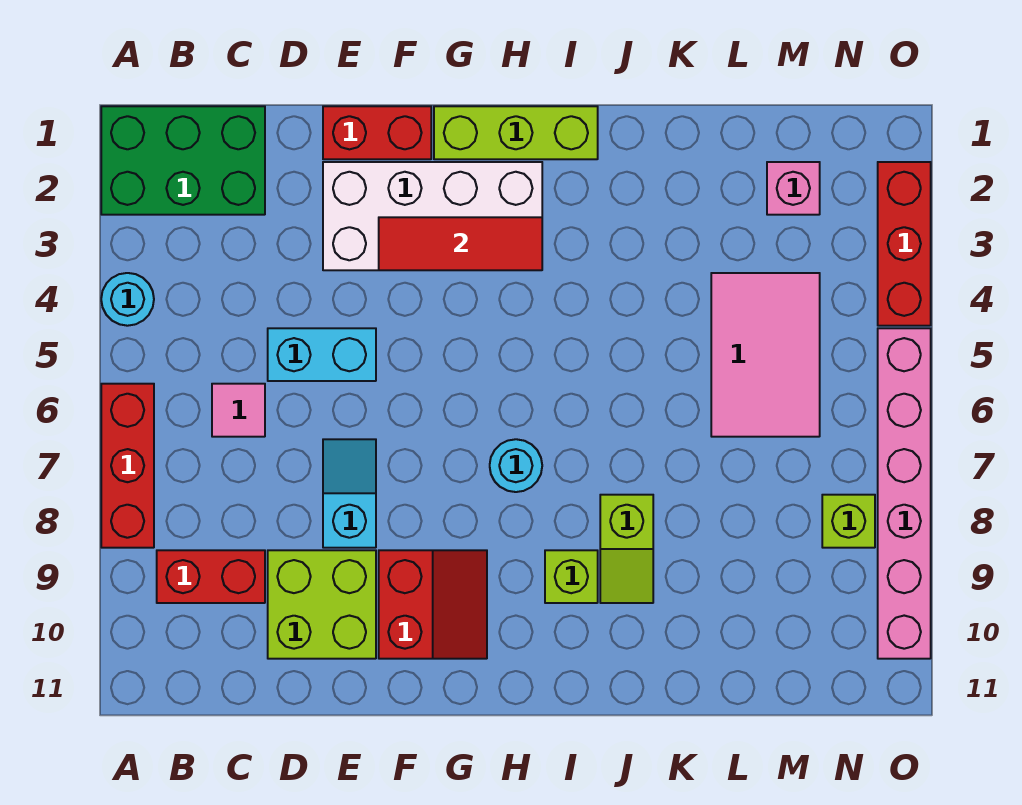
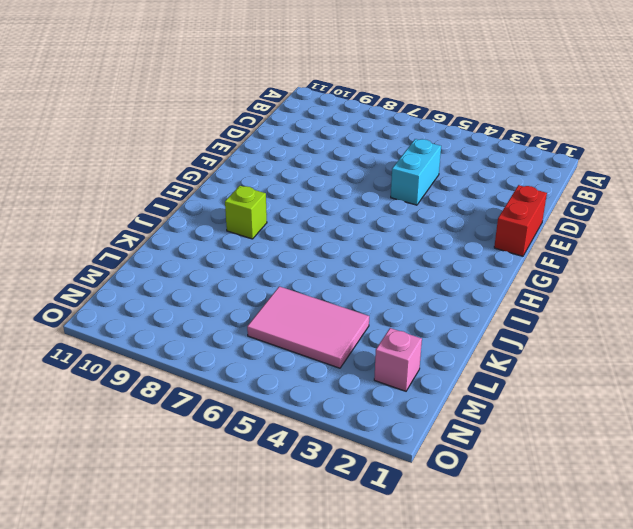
none -> green brick A1:C2 level 1
none -> cyan round brick A4 level 1
none -> red brick A6:A8 level 1

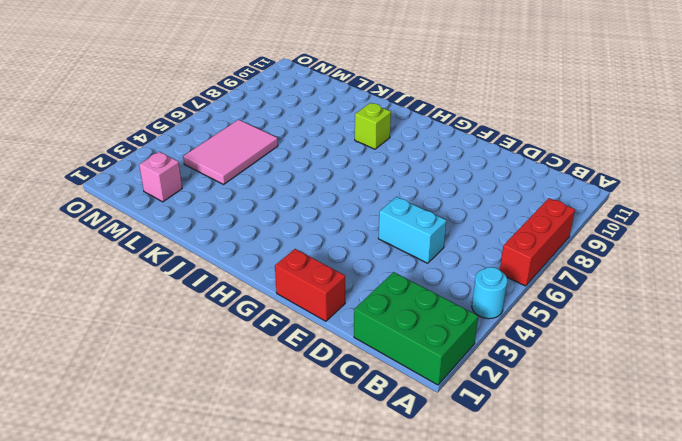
none -> red brick B9:C9 level 1
none -> pink tile C6 level 1
none -> lime brick D9:E10 level 1

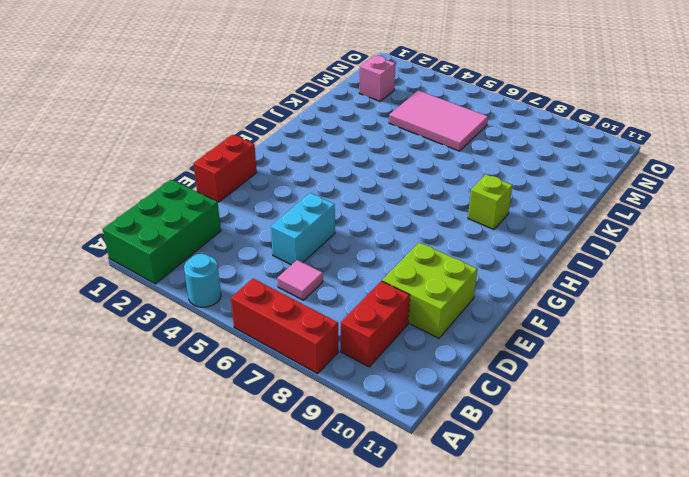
none -> white brick E2:H3 level 1
none -> cyan slope E7:E8 level 1 top 8
none -> red slope F9:G10 level 1 top F

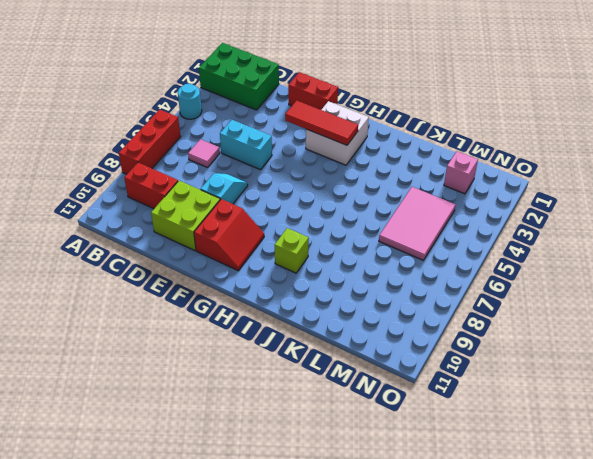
white brick G2:H3 level 1 -> white brick E2:H3 level 1
none -> lime brick G1:I1 level 1
none -> cyan round brick H7 level 1
none -> lime slope J8:J9 level 1 top 8

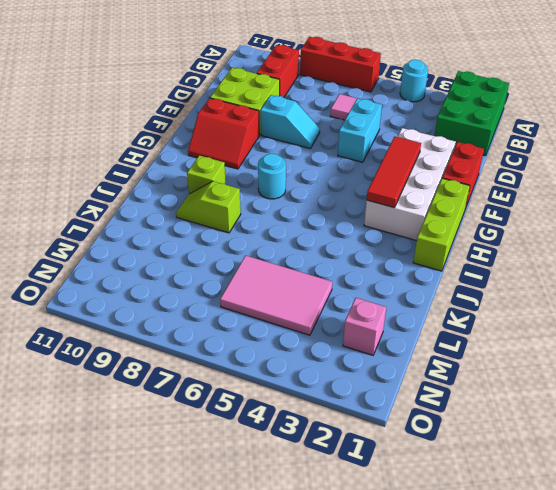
none -> lime brick N8 level 1
none -> red brick O2:O4 level 1
none -> pink brick O5:O10 level 1

